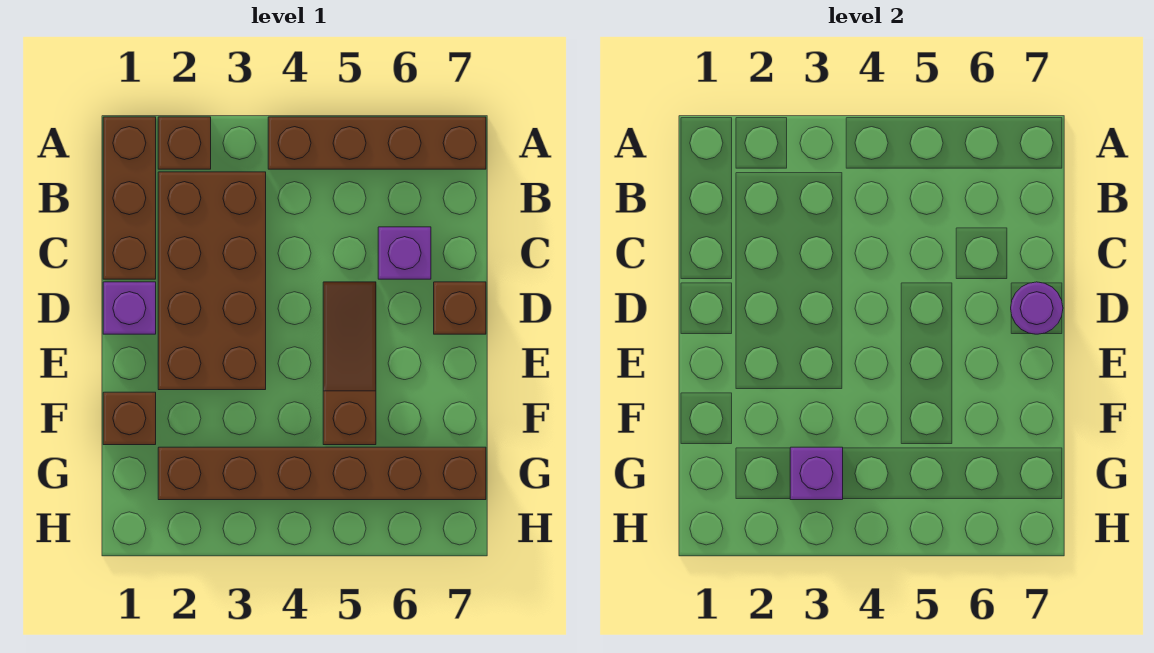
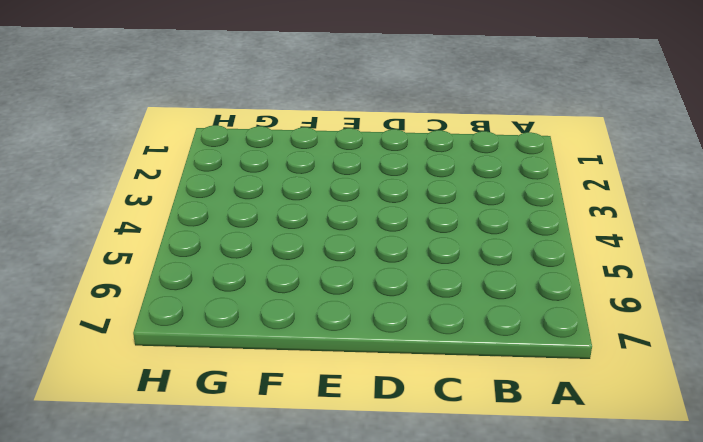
none -> brown brick A1:C1 level 1
none -> brown brick A2 level 1
none -> brown brick A4:A7 level 1

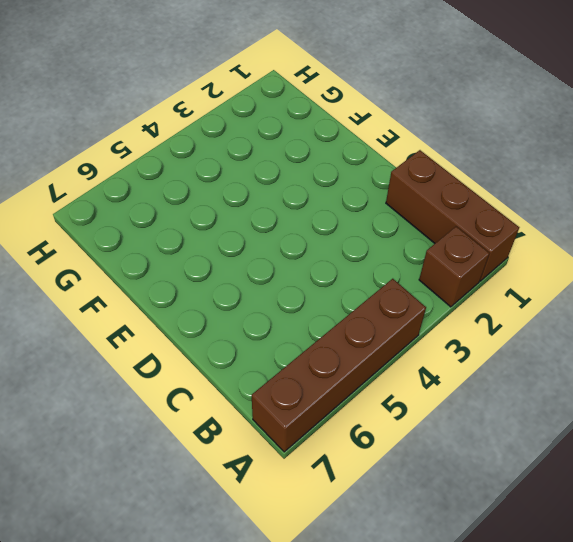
none -> brown brick B2:E3 level 1
none -> purple brick C6 level 1
none -> purple brick D1 level 1

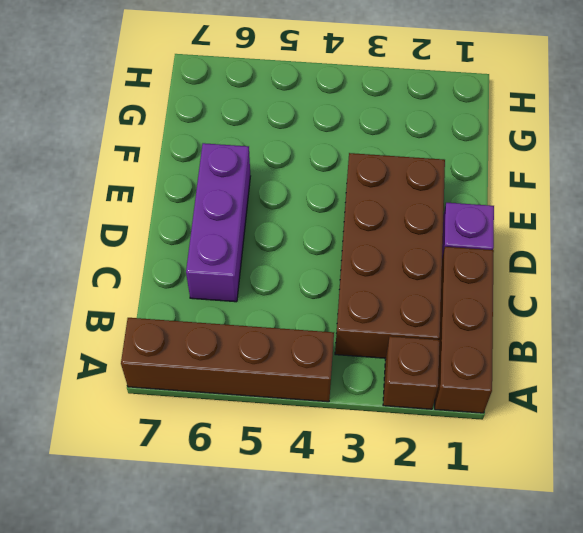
purple brick C6:E6 level 1 -> purple brick C6 level 1
none -> brown slope D5:F5 level 1 top F
none -> brown brick D7 level 1
none -> brown brick F1 level 1

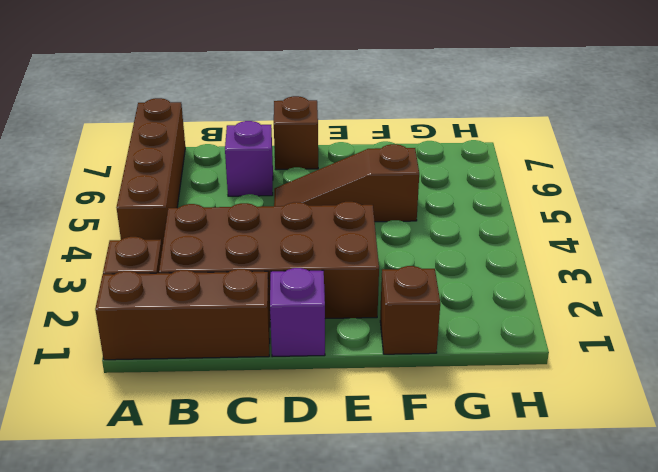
none -> brown brick G2:G7 level 1
none -> purple round brick D7 level 2
none -> purple brick G3 level 2

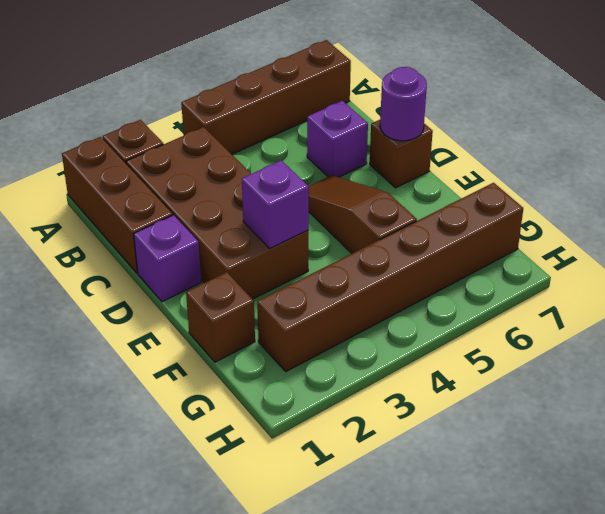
purple brick E3 level 2 -> purple brick G3 level 2

